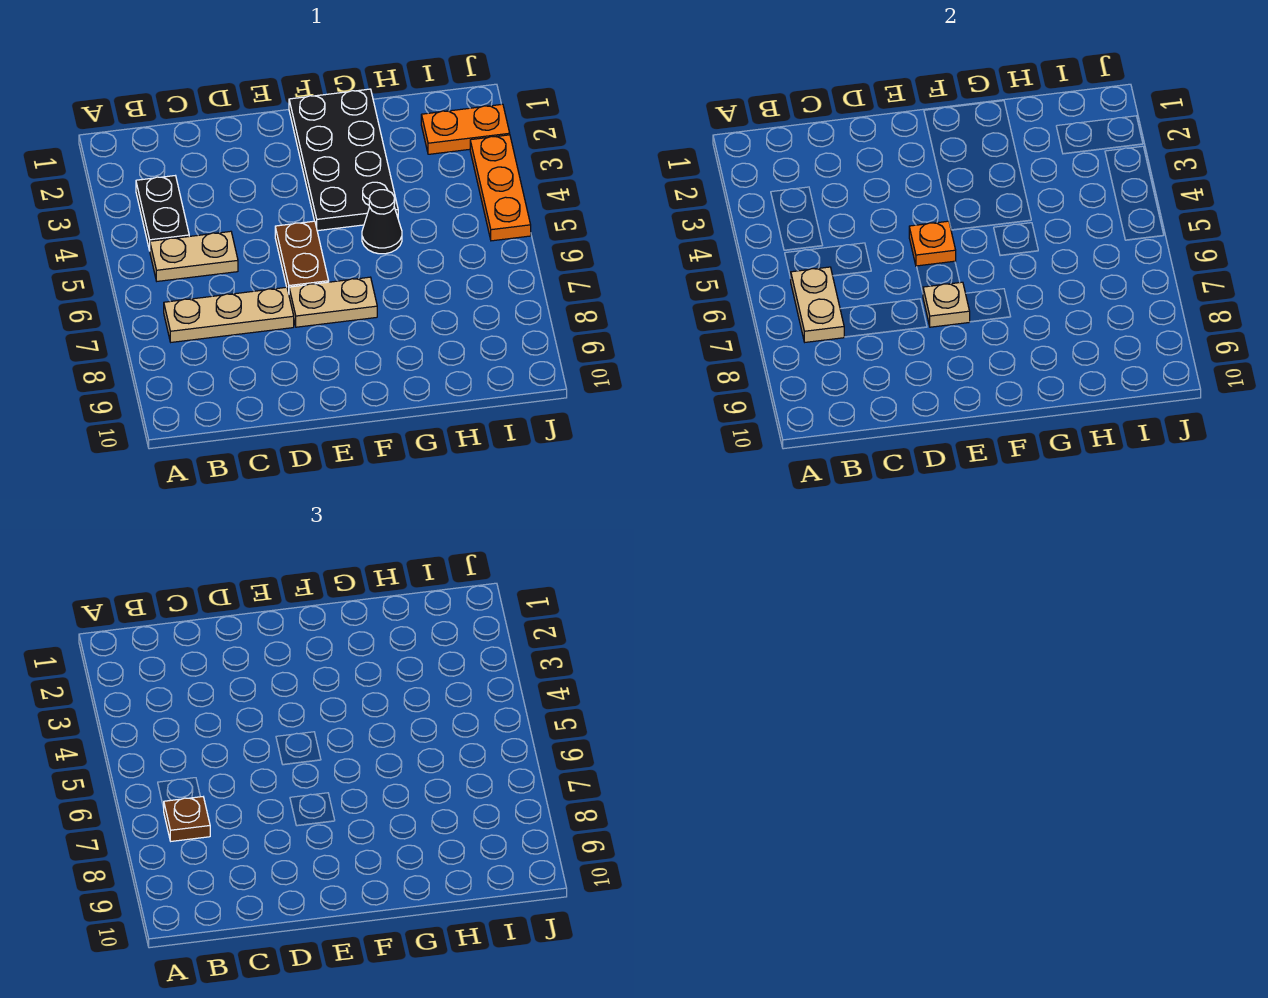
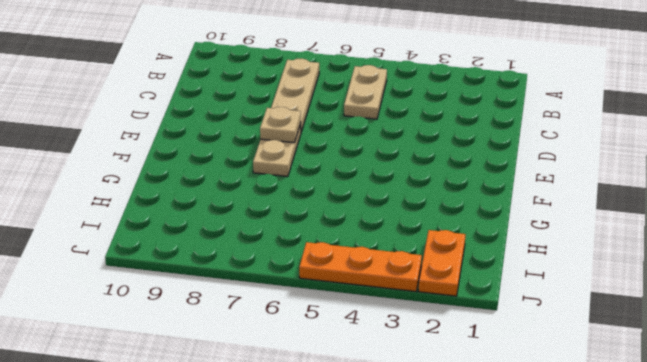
none -> black plate B3:B4 level 1
none -> brown plate E5:E6 level 1
none -> black plate F1:G4 level 1

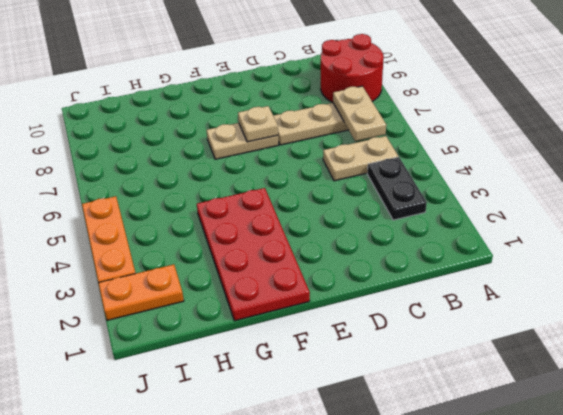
red round brick A8:B9 level 1 -> none
red plate F1:G4 level 1 -> black plate F1:G4 level 1
none -> brown plate E5:E6 level 1
none -> black cone G5 level 1
none -> orange plate E5 level 2

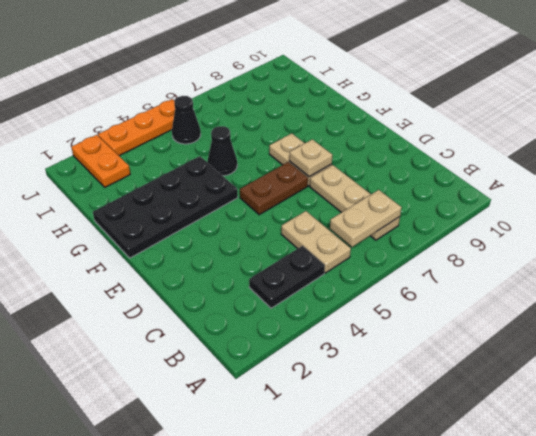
black cone I5 level 1 -> none
none -> orange plate E5 level 2
none -> brown plate B7 level 3

